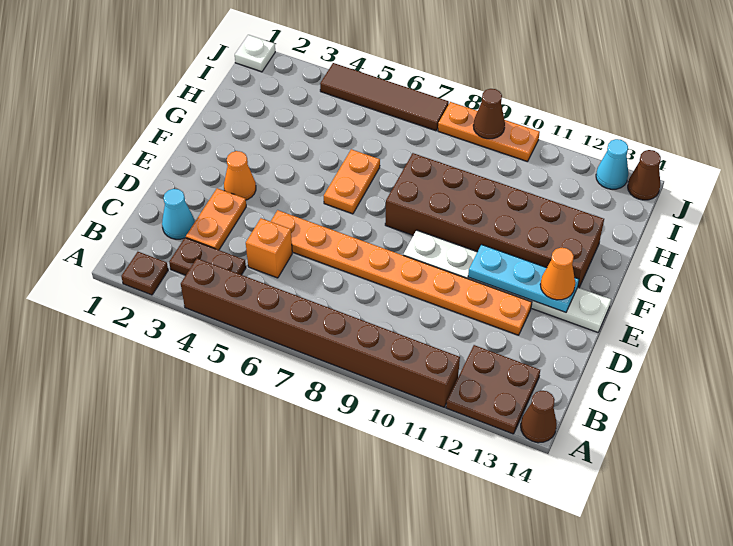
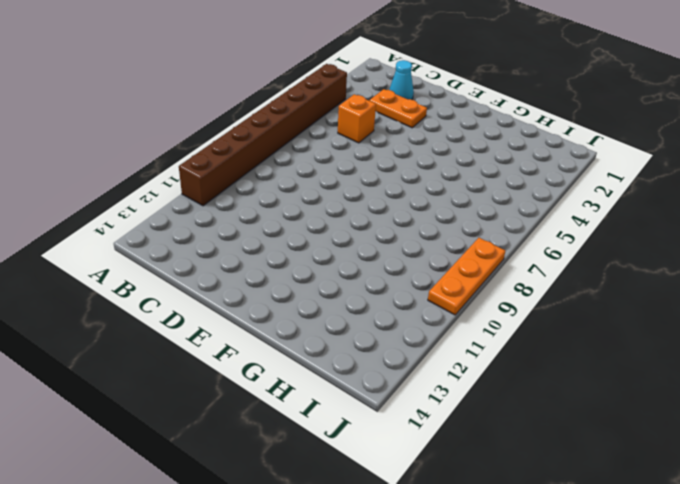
none -> brown plate A2 level 1
none -> brown plate A12:B13 level 1
none -> brown cone A14 level 1

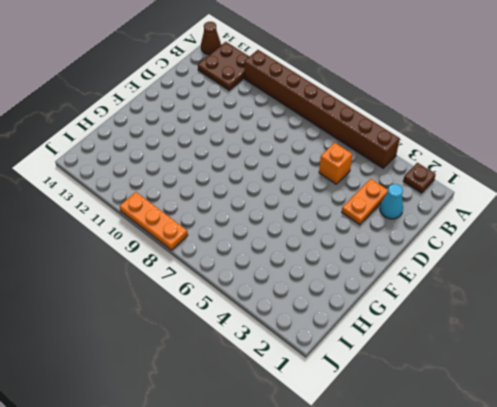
none -> brown plate B3:B4 level 1
none -> orange plate D5:D12 level 1
none -> orange cone E3 level 1

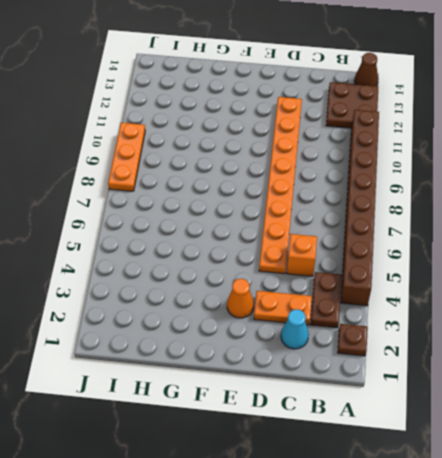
none -> white plate E9:E14 level 1
none -> orange plate F6:G6 level 1
none -> brown brick F8:G13 level 1

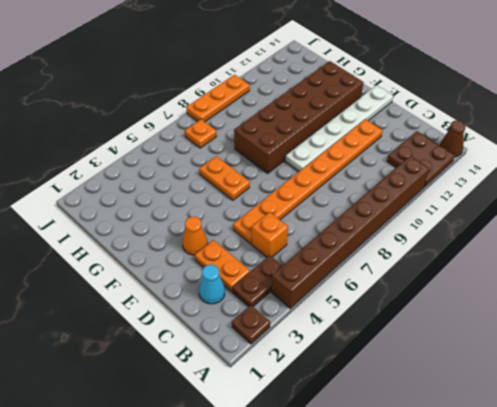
orange plate I7 level 1 -> none
none -> white plate J1 level 1
none -> brown tile J4:J7 level 1
none -> cyan cone J13 level 1

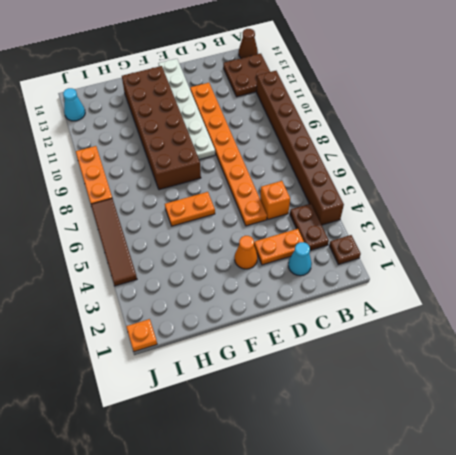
orange plate J1 level 1 -> white plate J1 level 1
none -> brown cone J14 level 1
none -> cyan plate E11:E13 level 2
none -> brown cone J9 level 2

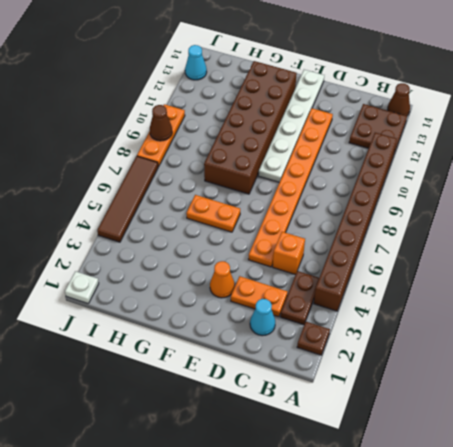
none -> brown cone J14 level 1
none -> cyan plate E11:E13 level 2
none -> orange cone E13 level 3

